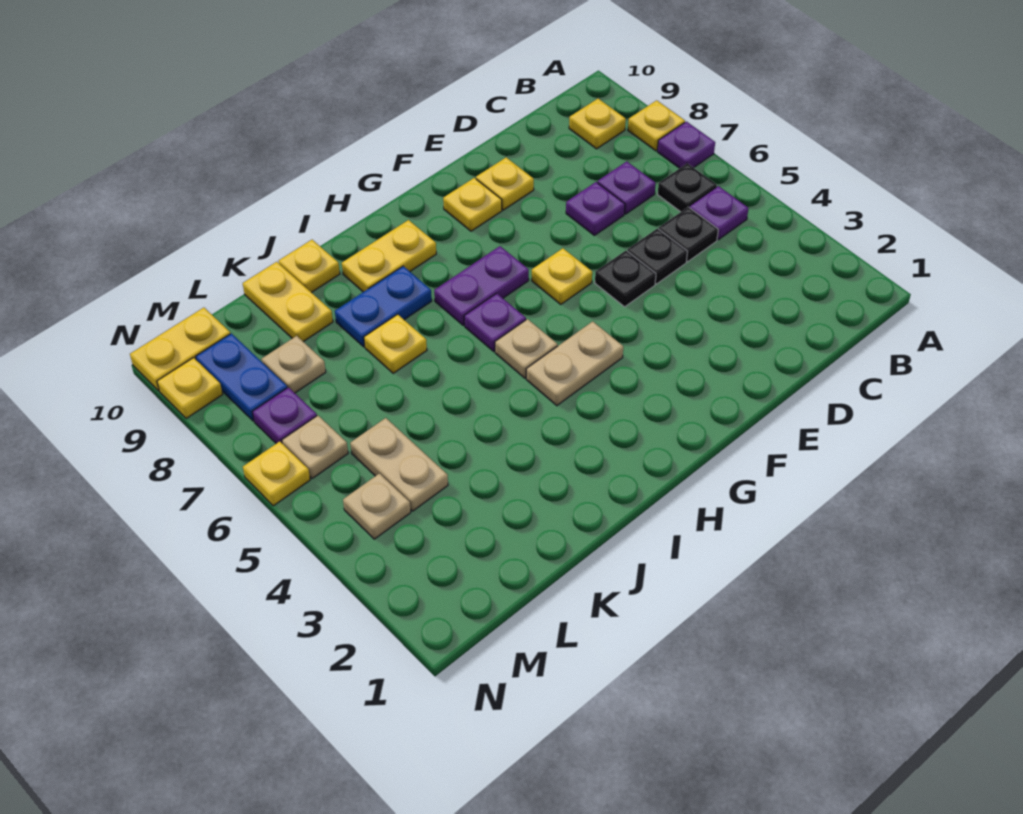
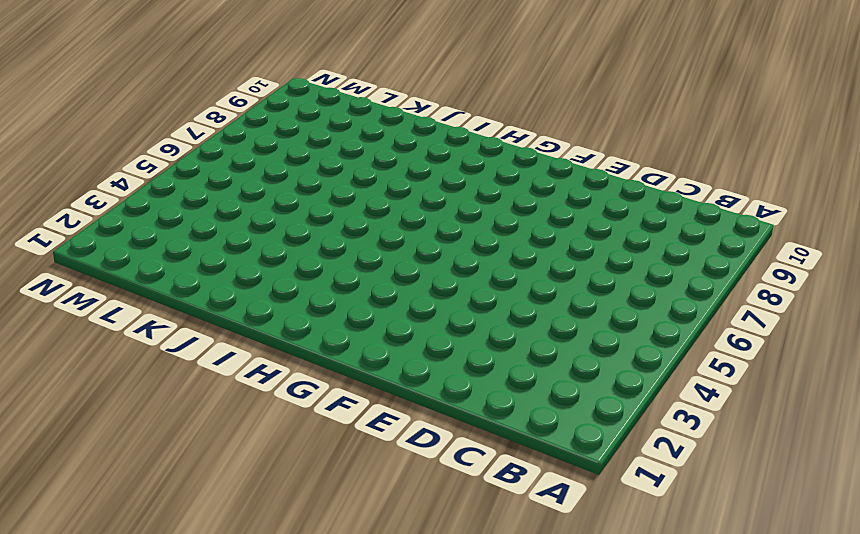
none -> purple plate A7 level 1
none -> yellow plate A8 level 1
none -> purple plate B5 level 1
none -> black plate B6 level 1

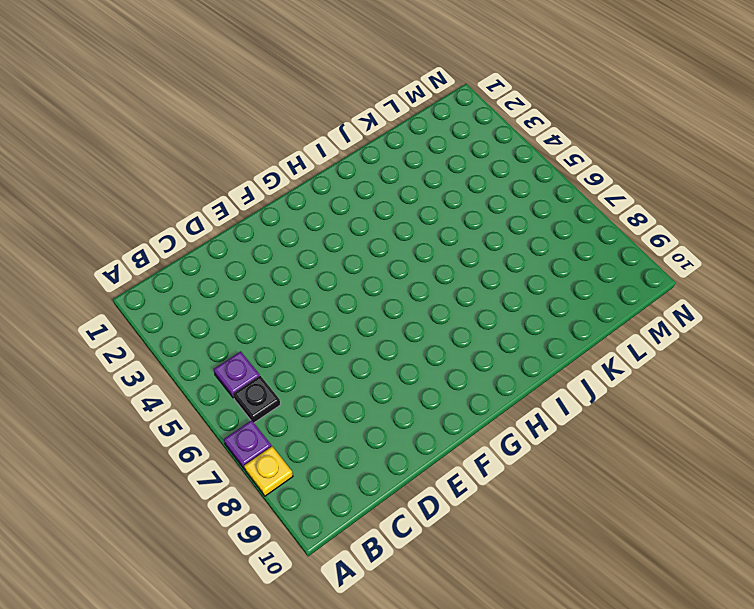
none -> yellow plate B9 level 1
none -> black plate C5 level 1
none -> purple plate C7 level 1
none -> black plate D5 level 1

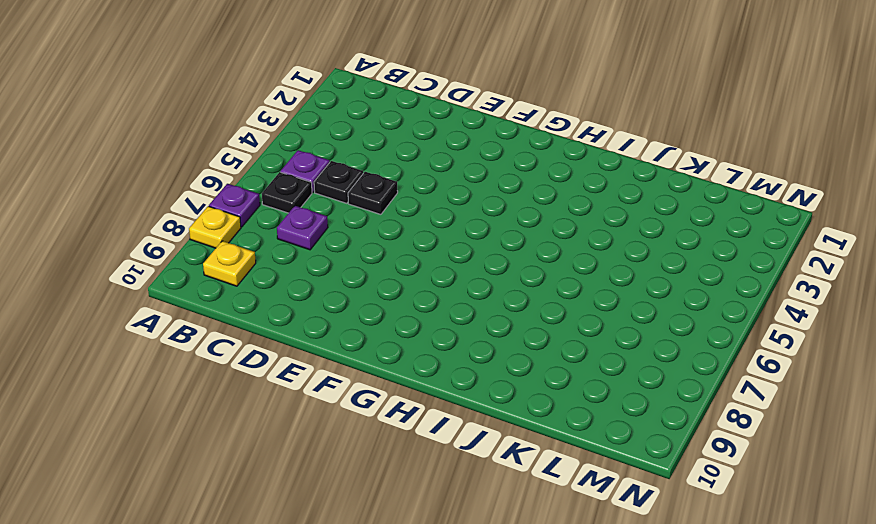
none -> purple plate D7 level 1
none -> black plate E5 level 1
none -> yellow plate E9 level 1
none -> yellow plate F6 level 1

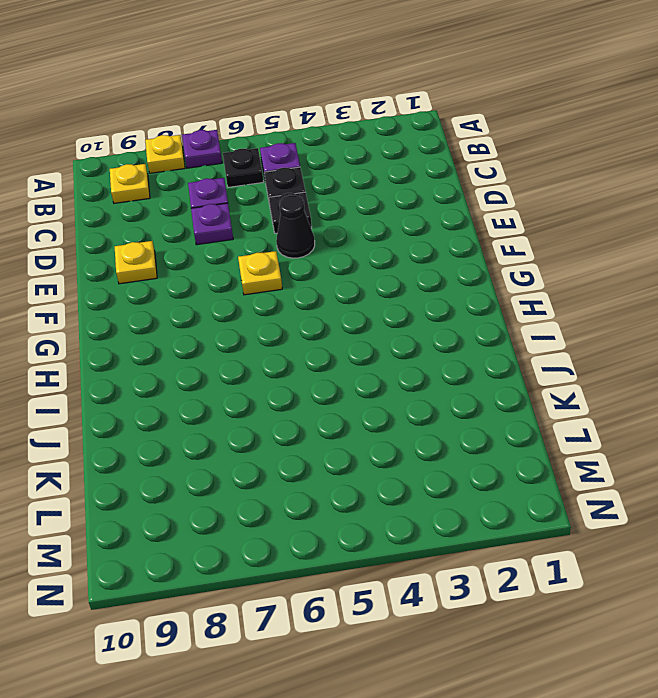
black cone E5 level 1 -> black plate E5 level 1
none -> yellow plate F9 level 1
none -> tan plate G4:H4 level 1
none -> purple plate G7:H7 level 1
none -> tan plate H5 level 1

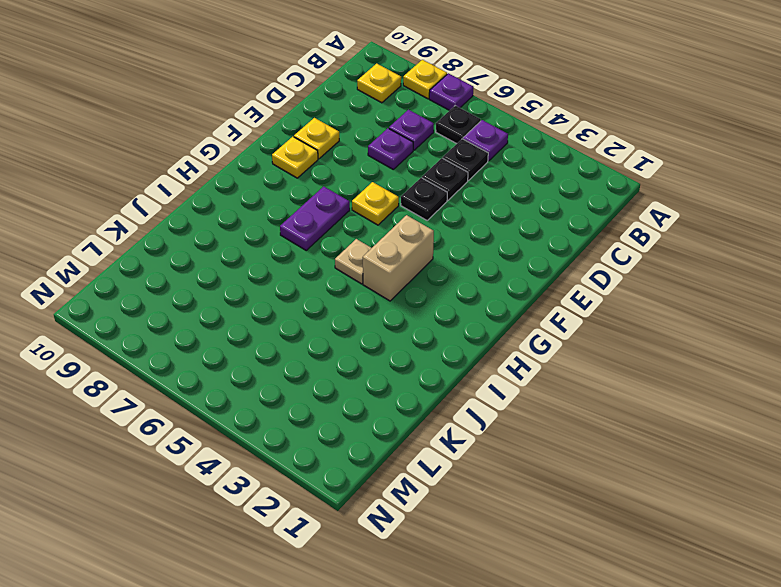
tan brick G4:H4 level 1 -> tan plate G4:H4 level 1
none -> purple plate H6 level 1
none -> yellow plate H9:I9 level 1
none -> blue plate I8:J8 level 1
none -> yellow plate J7 level 1

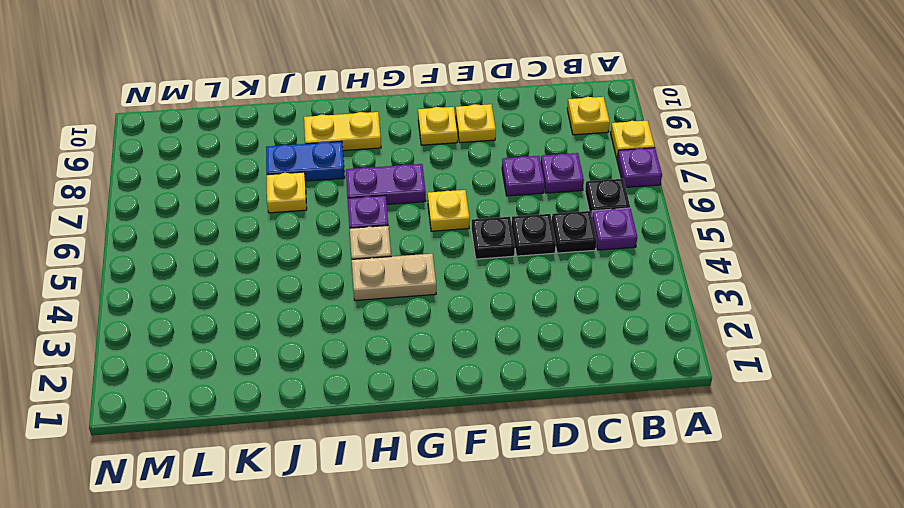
none -> yellow plate J10 level 1
none -> yellow plate K9:K10 level 1
none -> tan plate L4:L5 level 1
none -> tan plate L8 level 1

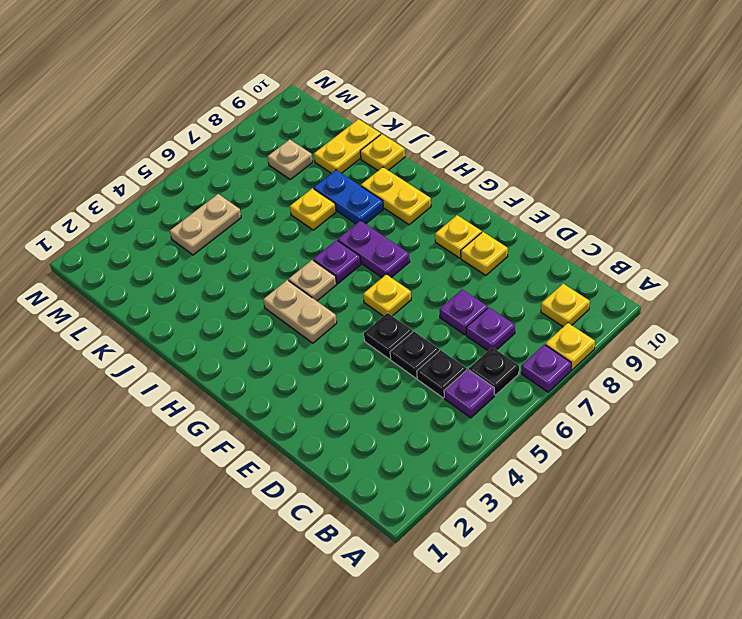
none -> tan plate M4 level 1
none -> tan plate M6 level 1
none -> purple plate M7 level 1
none -> blue plate M8:M9 level 1

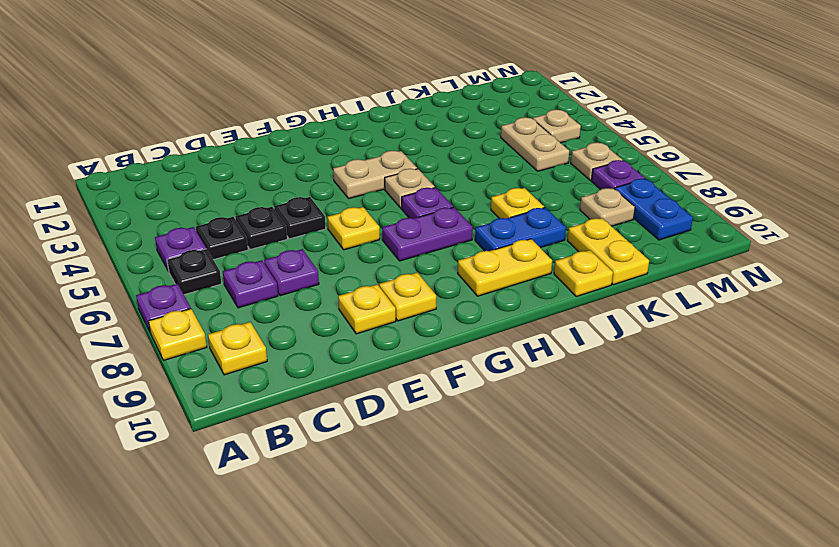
none -> yellow plate M10:N10 level 1
none -> yellow plate N6 level 1
none -> yellow plate N9 level 1

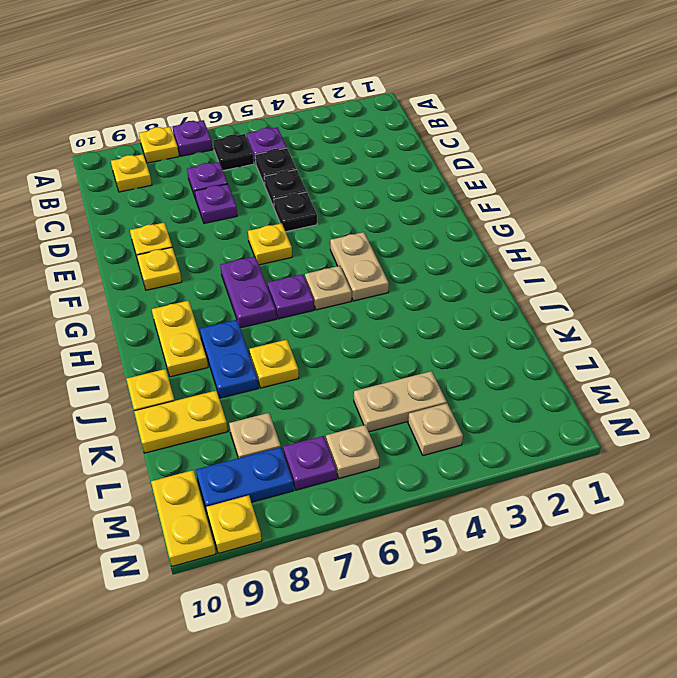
none -> yellow plate N6 level 1

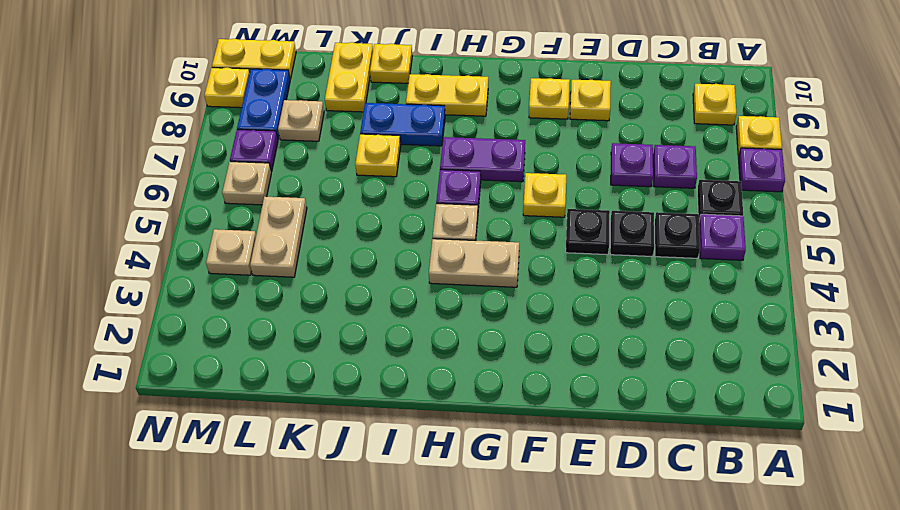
none -> yellow plate N6 level 1

